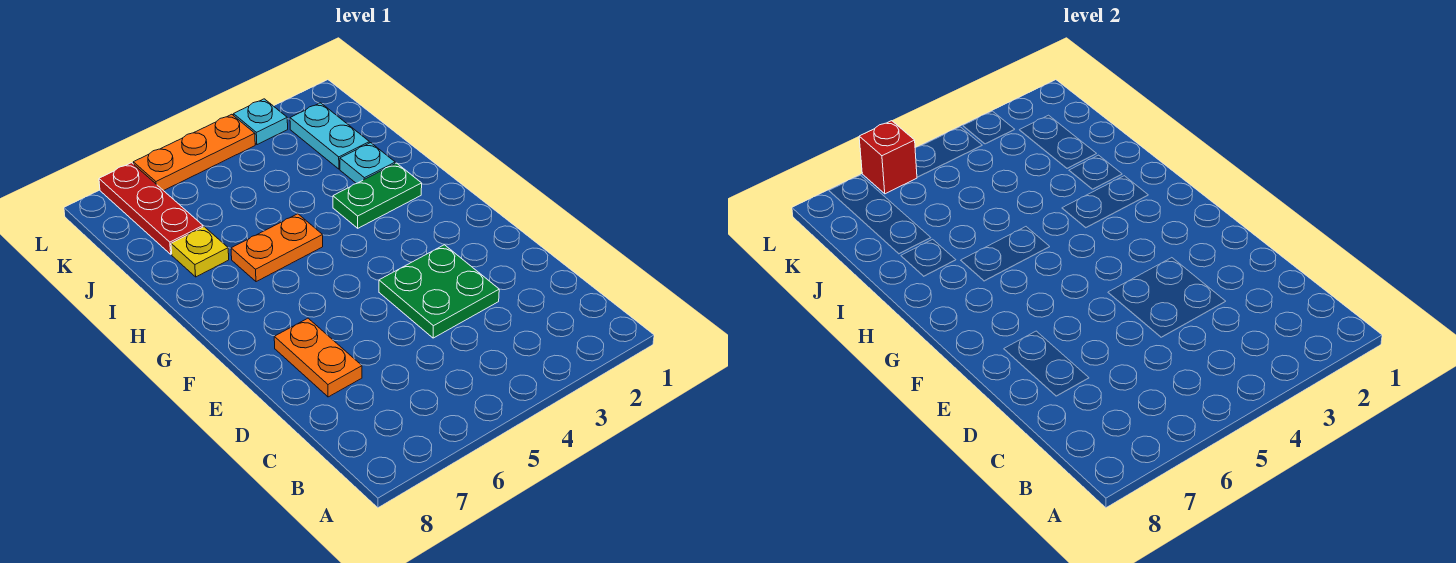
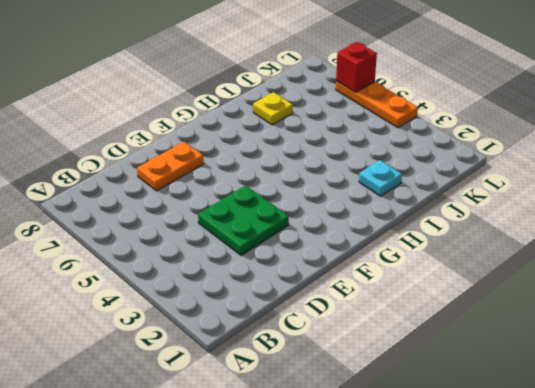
none -> green plate H2:H3 level 1
none -> orange plate H5:H6 level 1

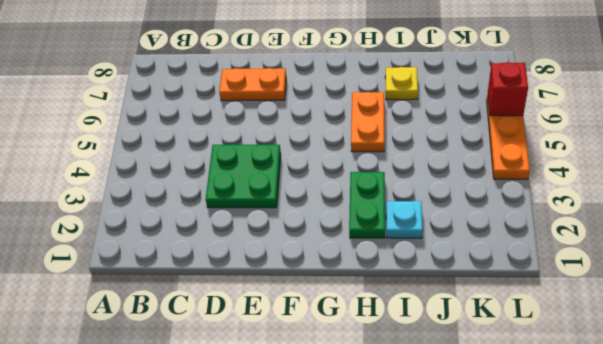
none -> cyan plate J2:K2 level 1
none -> red plate J7:L7 level 1

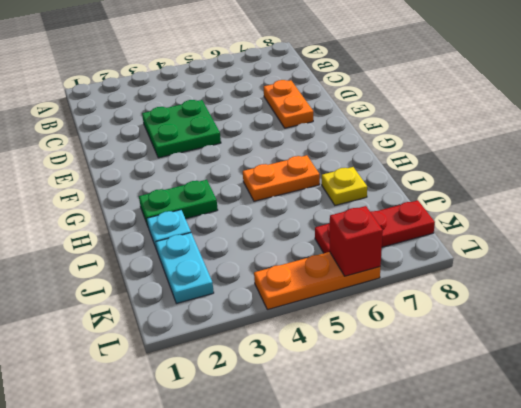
red plate K6:K8 level 1 -> red plate J7:L7 level 1
none -> cyan plate L3 level 1

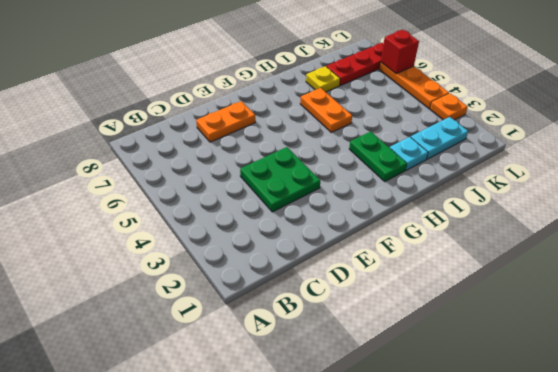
orange plate L3 level 1 -> cyan plate L3 level 1

